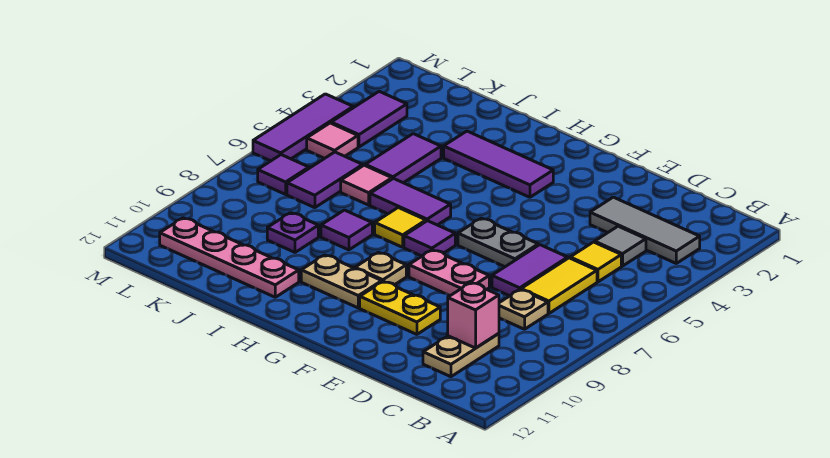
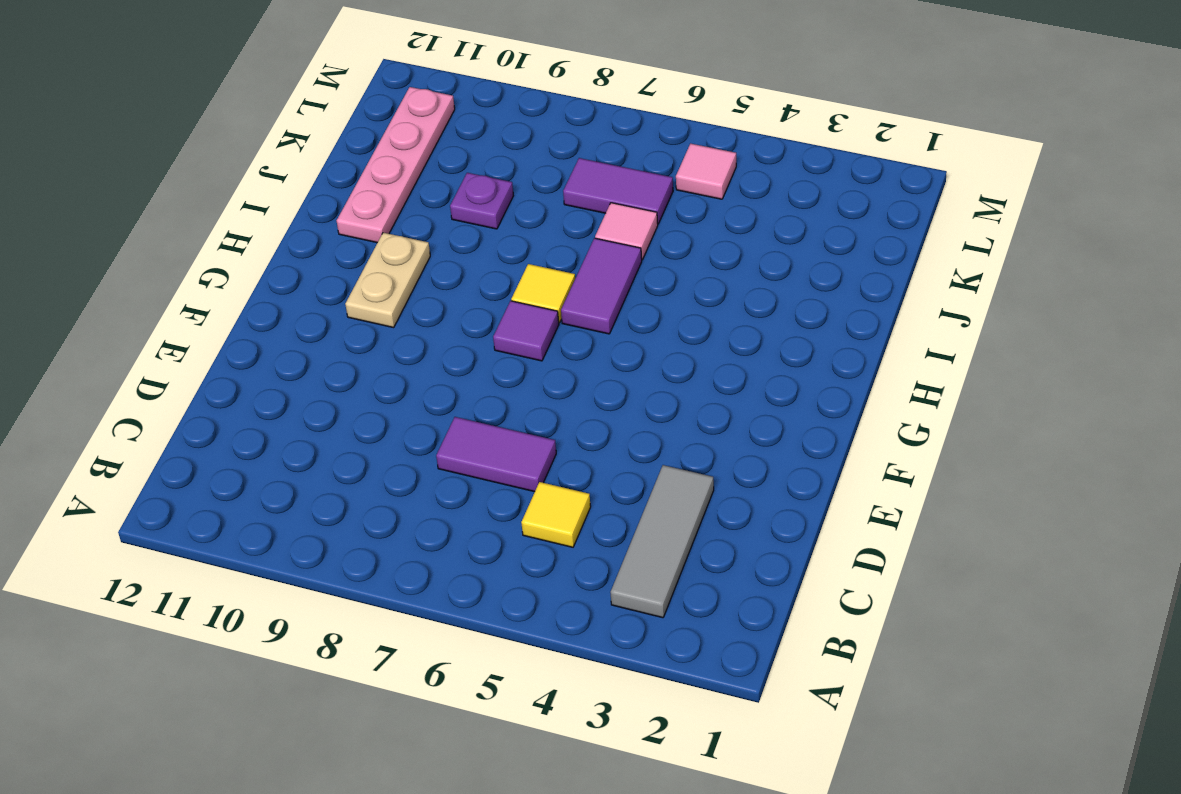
none -> grey tile C4 level 1
none -> yellow tile C6:C7 level 1
none -> tan plate C8 level 1

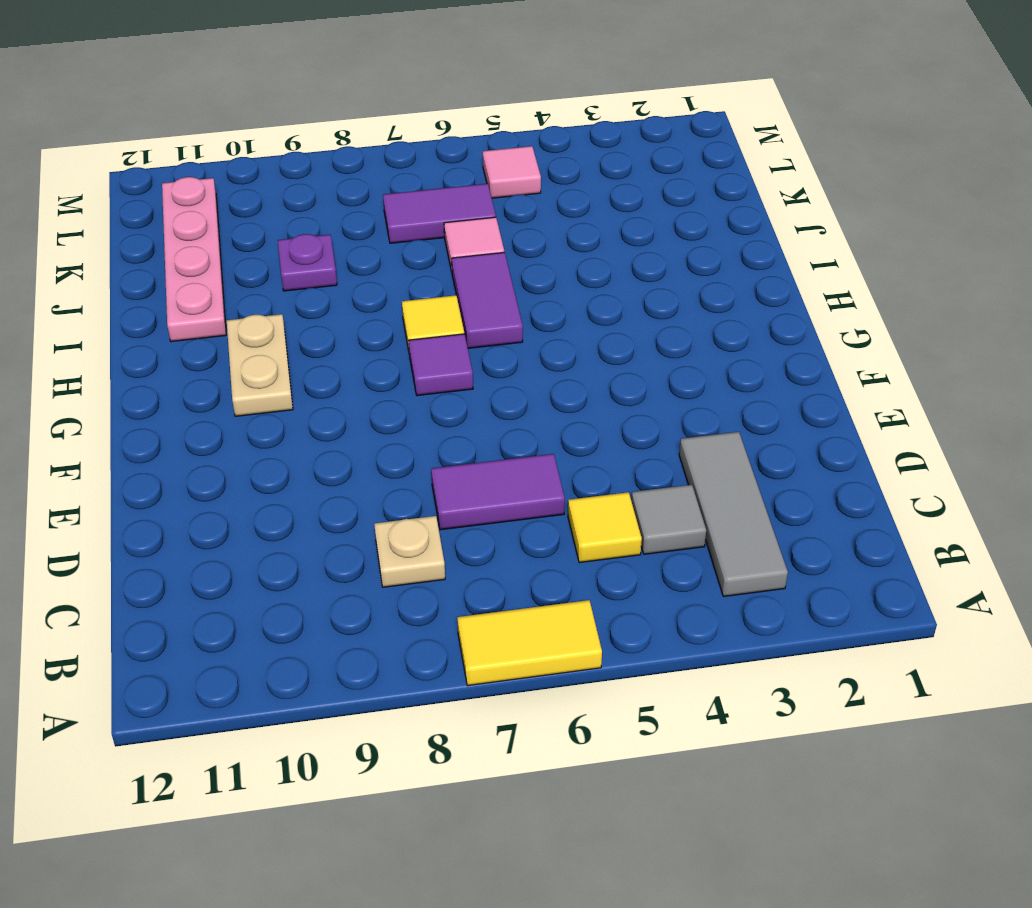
yellow tile A6:A7 level 1 -> yellow tile C6:C7 level 1
none -> tan plate C10:C11 level 1
none -> grey plate E6:F6 level 1
none -> pink plate E8:F8 level 1

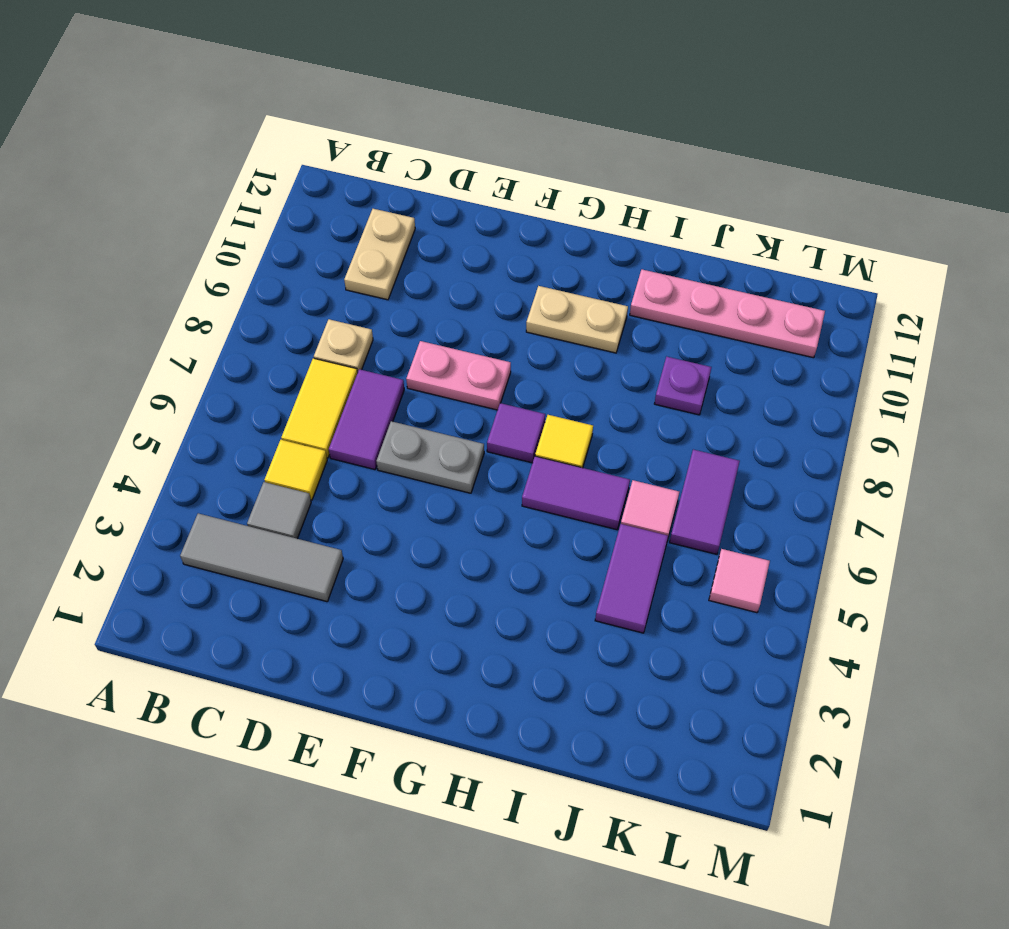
none -> yellow plate E10:F10 level 1
none -> purple tile G3:I3 level 1
none -> tan plate G9 level 1

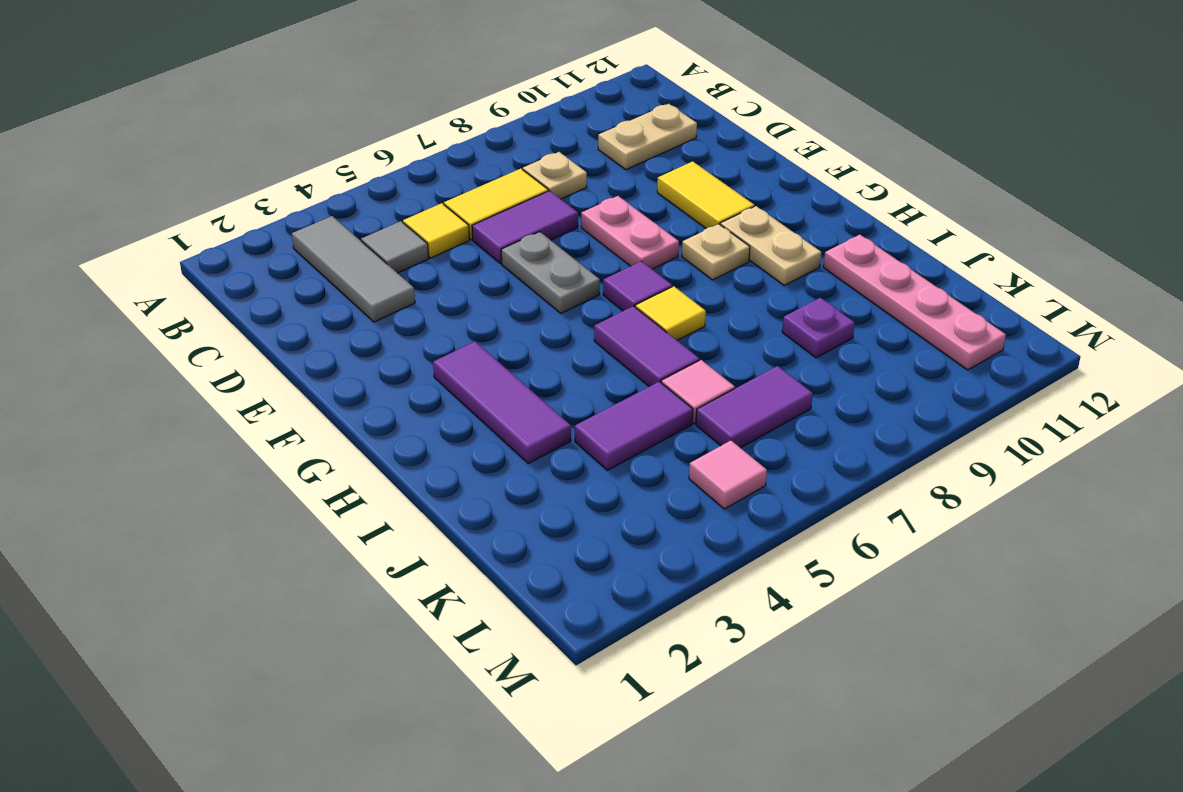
yellow tile E10:F10 level 1 -> yellow plate E10:F10 level 1
none -> purple tile I8 level 1
none -> purple tile L3:L4 level 1
none -> purple tile L7 level 1

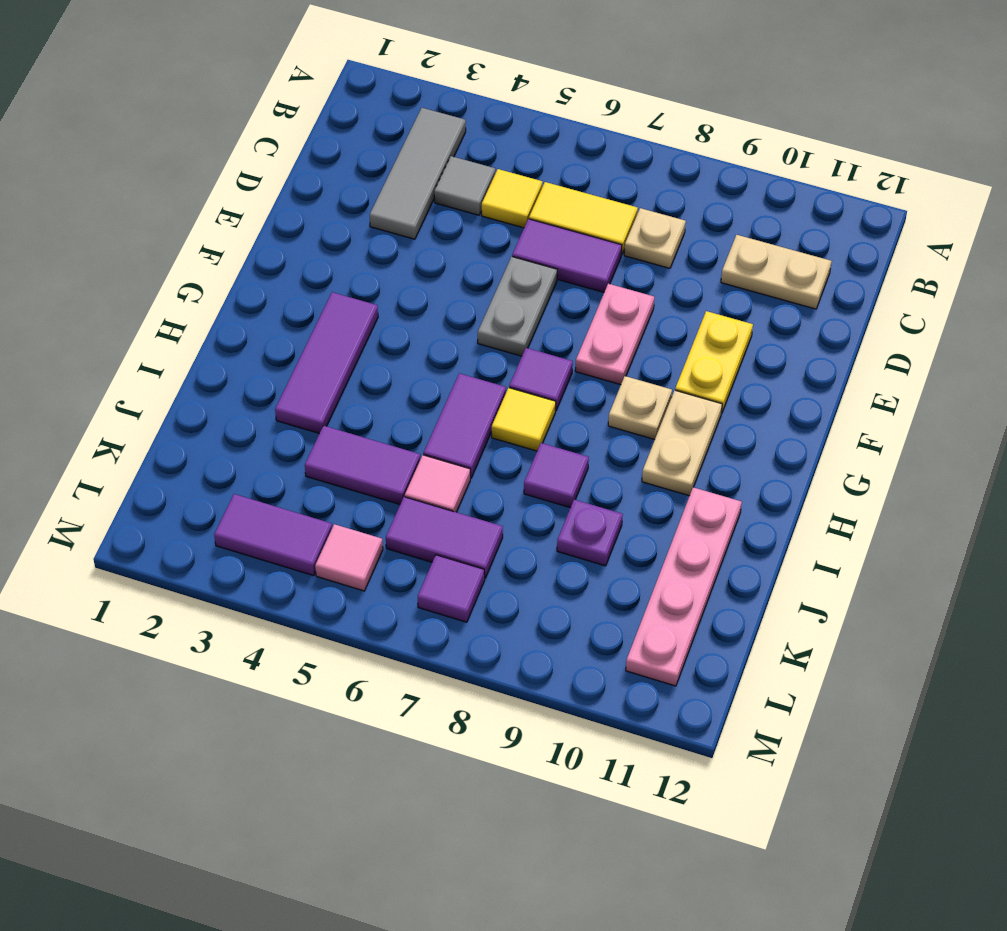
none -> purple tile M4:M6 level 1
none -> pink brick C10 level 2

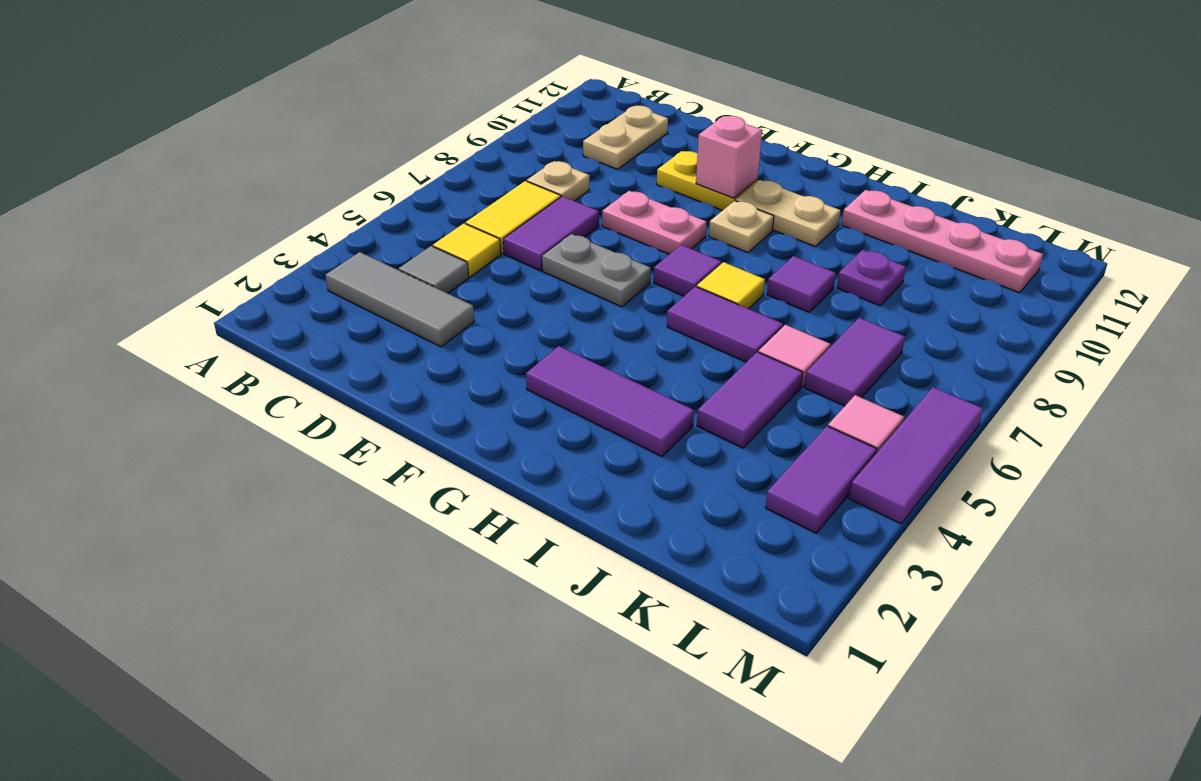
pink brick F10 level 2 -> pink brick C10 level 2
none -> purple tile L7 level 1

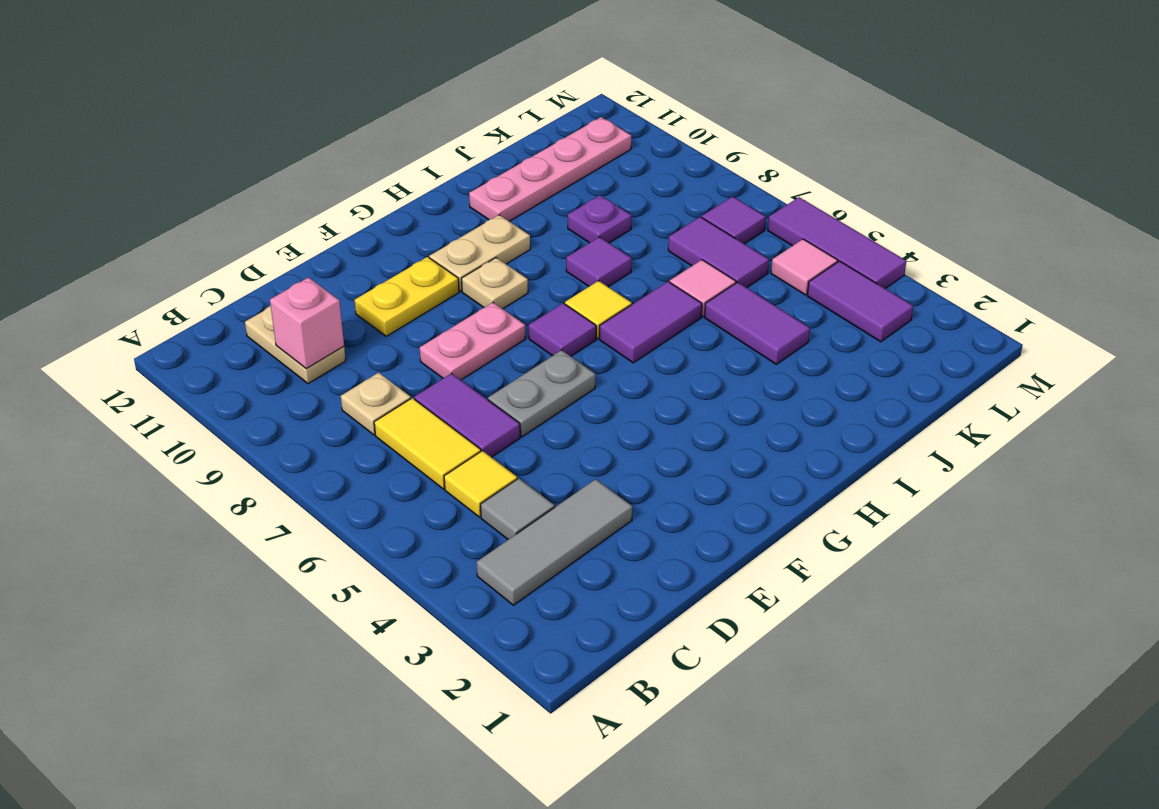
none -> purple tile G3:I3 level 1

